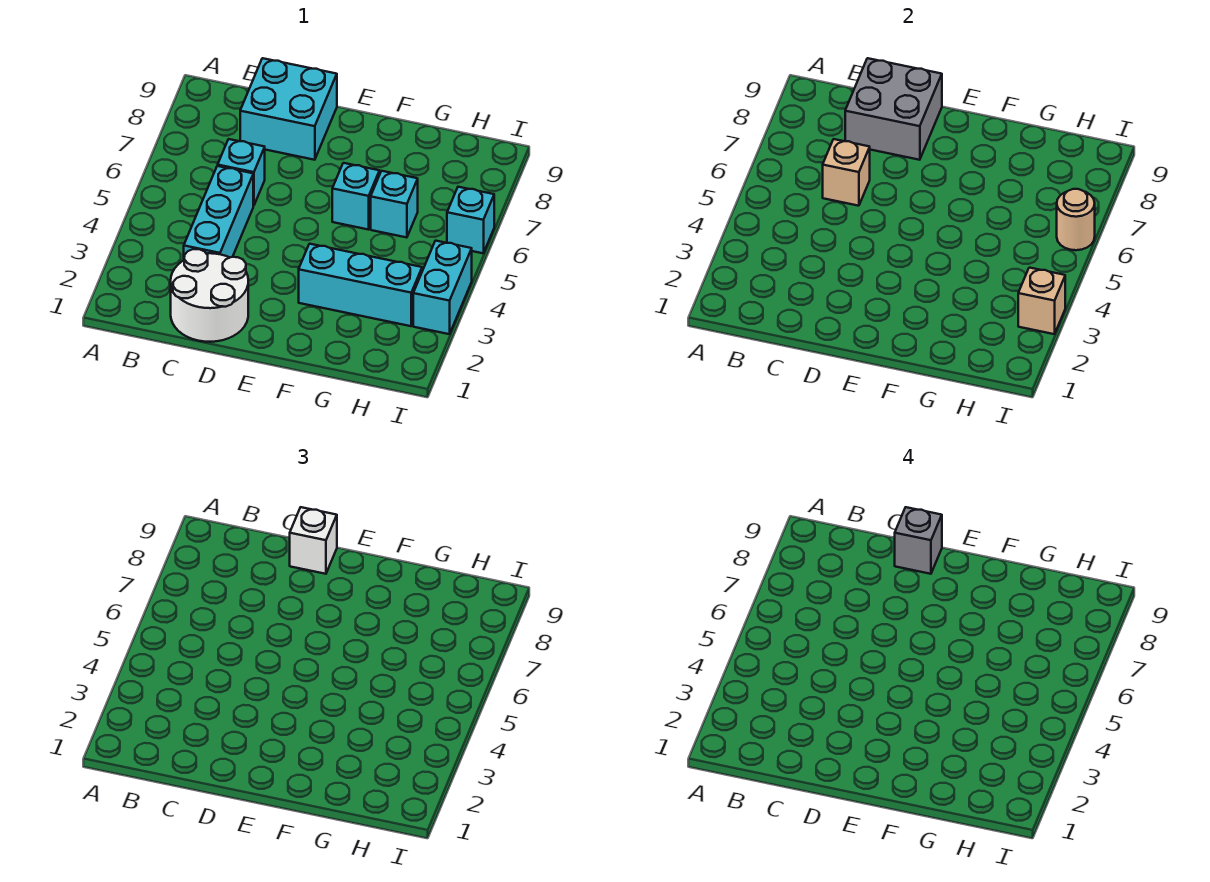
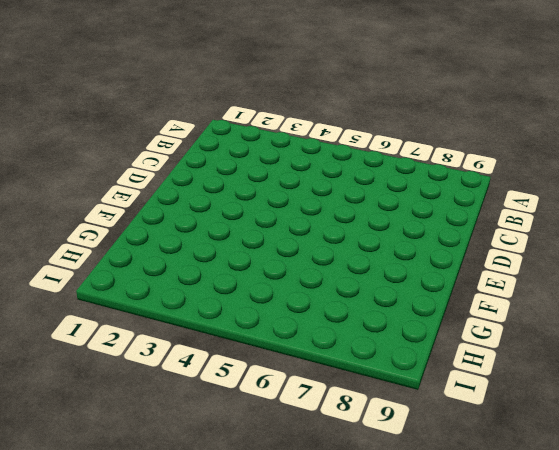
none -> white round brick C1:D2 level 1
none -> cyan brick C3:C5 level 1
none -> cyan brick C6 level 1

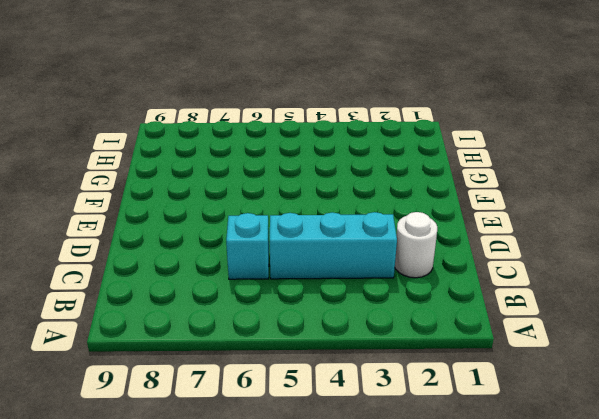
white round brick C2 level 1 -> white round brick C1:D2 level 1
none -> cyan brick C8:D9 level 1
none -> cyan brick F3:H3 level 1
none -> cyan brick F6 level 1

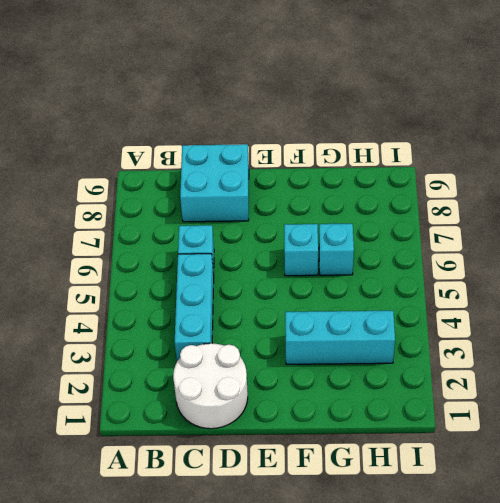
none -> cyan brick I3:I4 level 1
none -> cyan brick I6 level 1
none -> tan brick C6 level 2

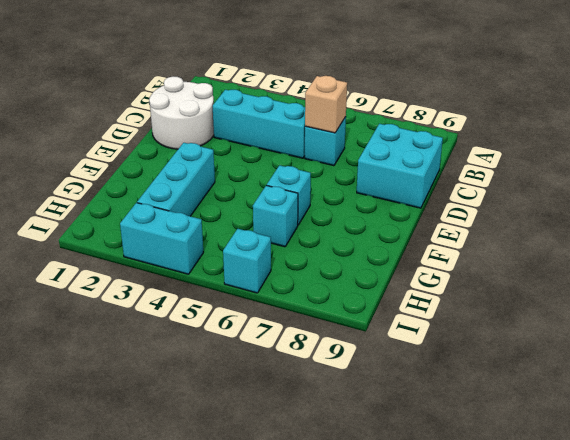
none -> grey brick C8:D9 level 2
none -> tan brick I3 level 2
none -> tan round brick I6 level 2

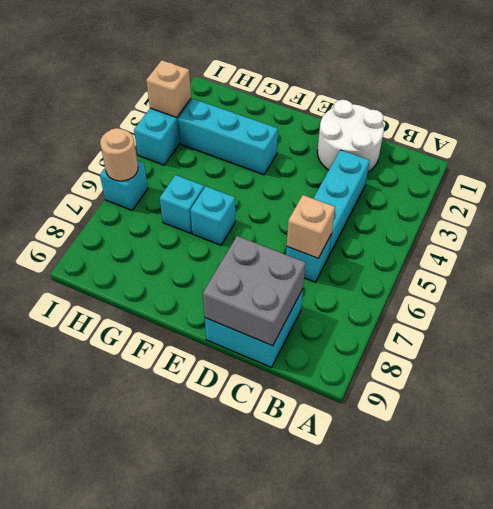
none -> white brick D9 level 3
none -> grey brick D9 level 4

